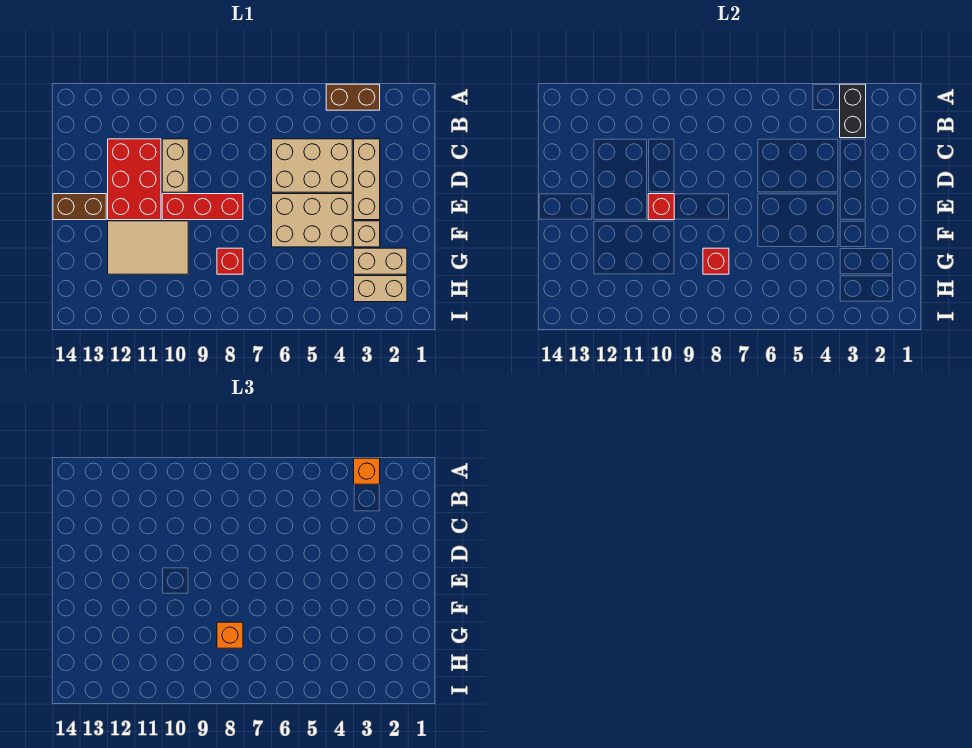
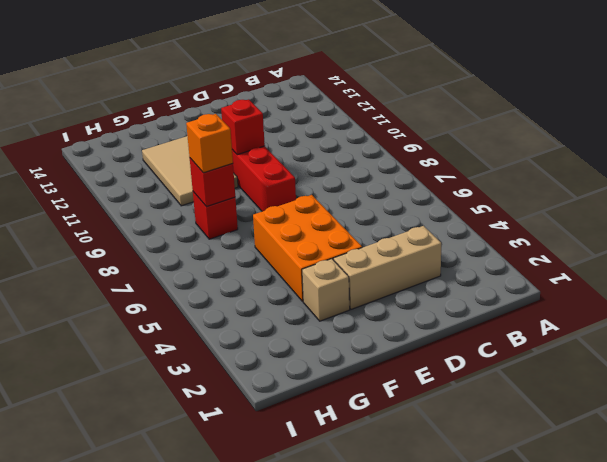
orange brick E4:F6 level 1 -> tan brick E4:F6 level 1
none -> brown brick A3:A4 level 1
none -> tan brick C4:D6 level 1
none -> tan brick C10:D10 level 1

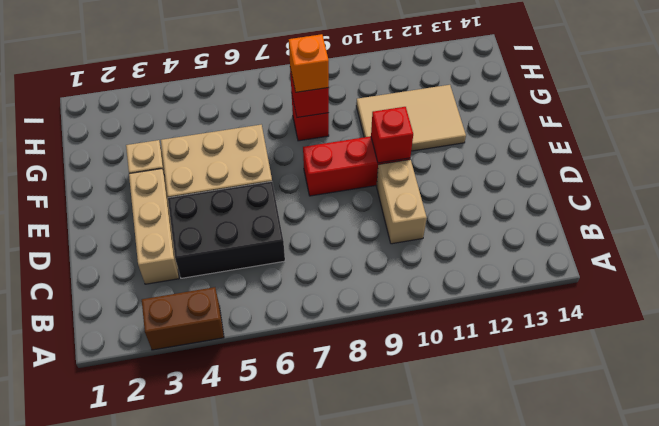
black brick C4:D6 level 1 -> tan brick C4:D6 level 1
none -> red brick C11:E12 level 1
none -> brown brick E13:E14 level 1
none -> tan brick G2:G3 level 1

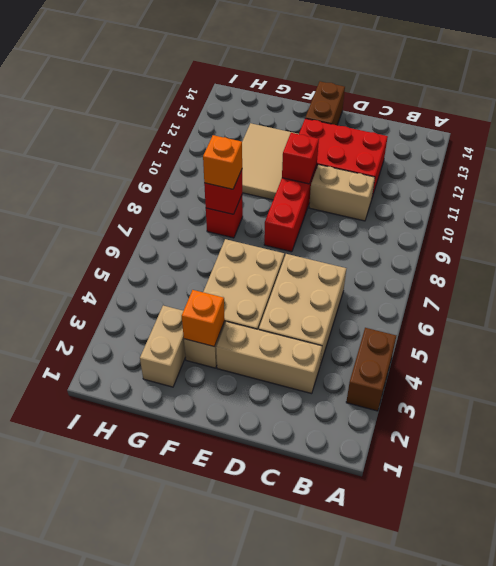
orange brick F3 level 2 -> orange brick A3 level 3
none -> tan brick H2:H3 level 1
none -> black brick A3:B3 level 2

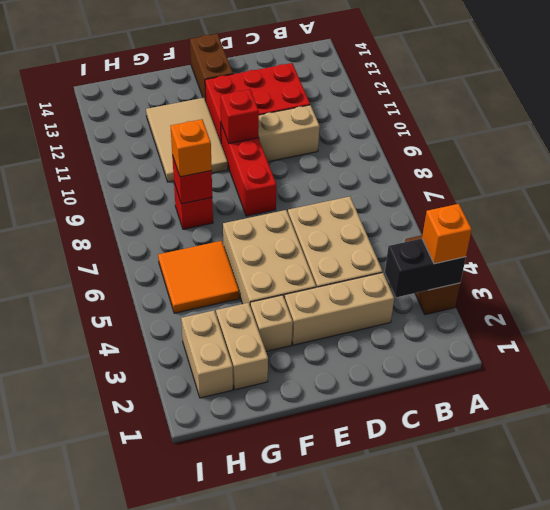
orange tile G5:H6 level 1 -> none

